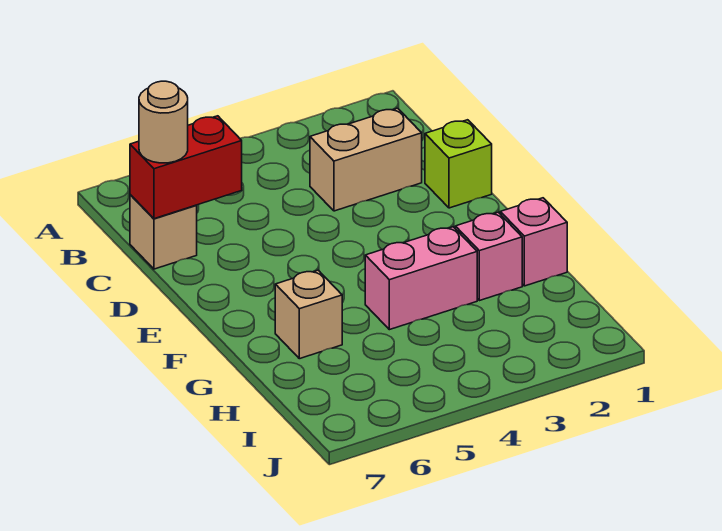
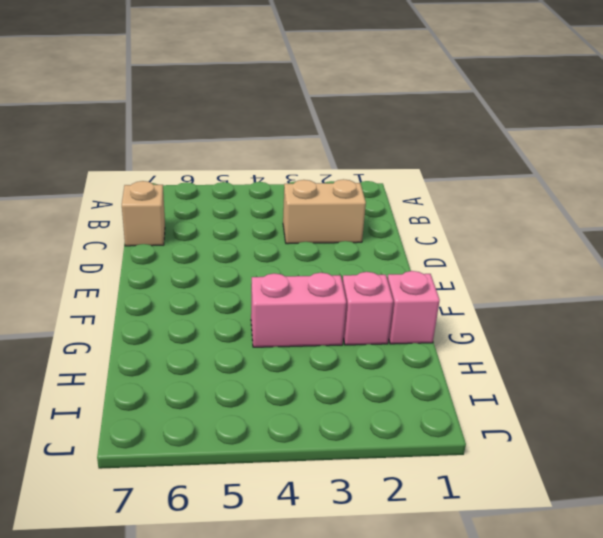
none -> lime brick D1 level 1
none -> tan brick G6 level 1

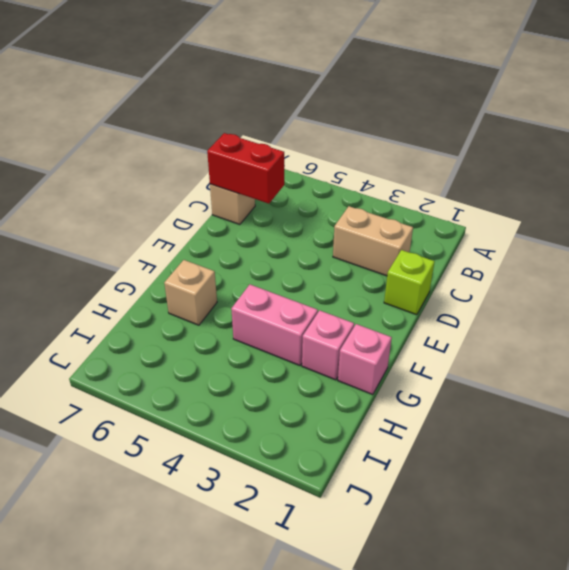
none -> tan round brick C7 level 3

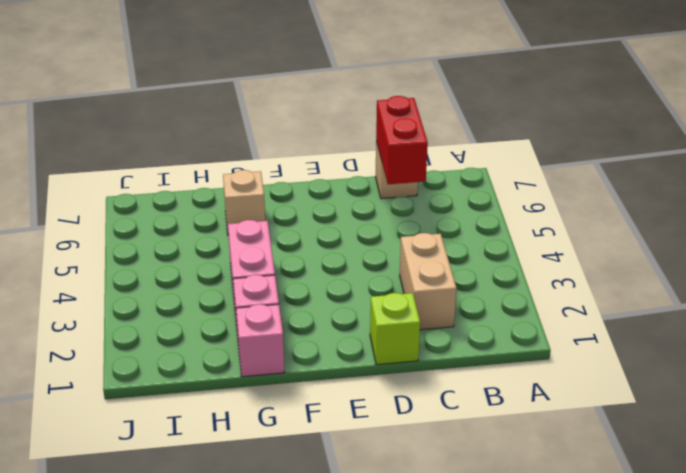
none -> tan round brick C7 level 3

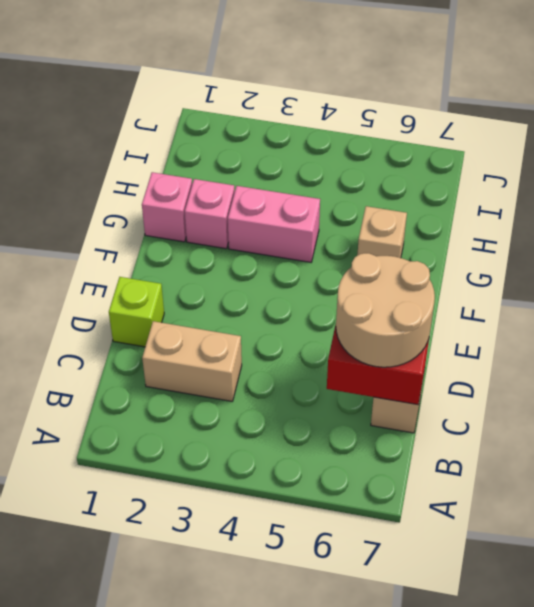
tan round brick C6:D7 level 3 -> tan round brick C7 level 3

